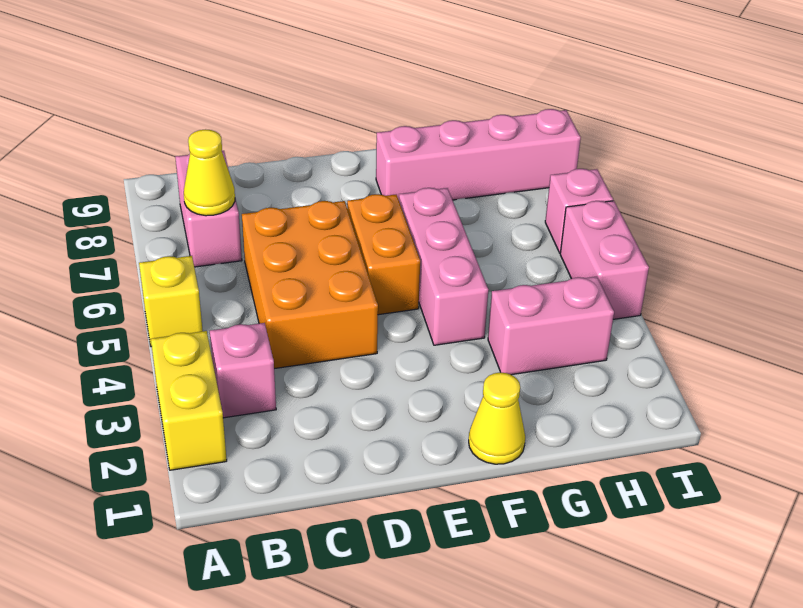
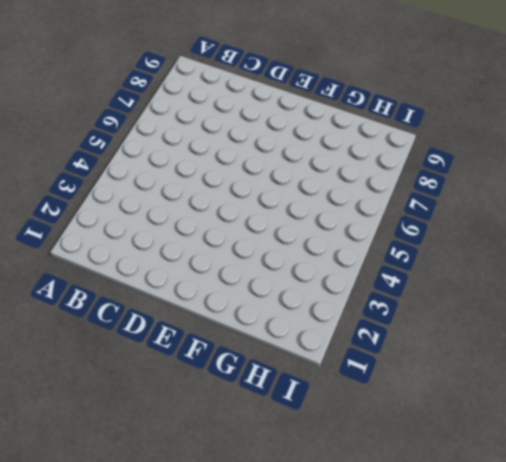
none -> yellow brick A2:A3 level 1
none -> yellow brick A5 level 1
none -> pink brick B3 level 1

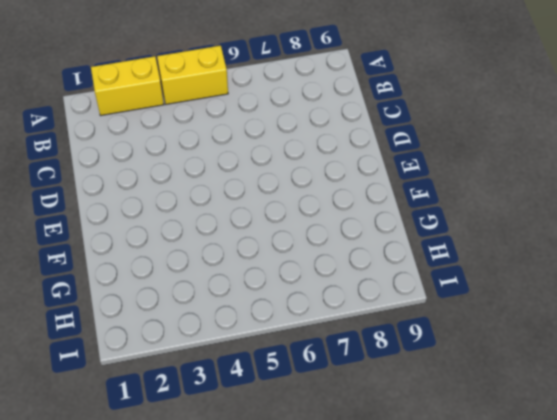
yellow brick A4:A5 level 1 -> yellow brick A5 level 1
none -> pink brick B3 level 1
none -> pink brick B7:B8 level 1
none -> orange brick C4:D6 level 1

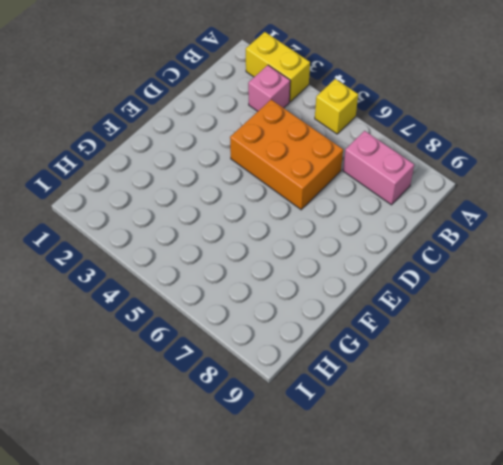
none -> orange brick E5:E6 level 1
none -> yellow cone F1 level 1
none -> pink brick F4:F6 level 1

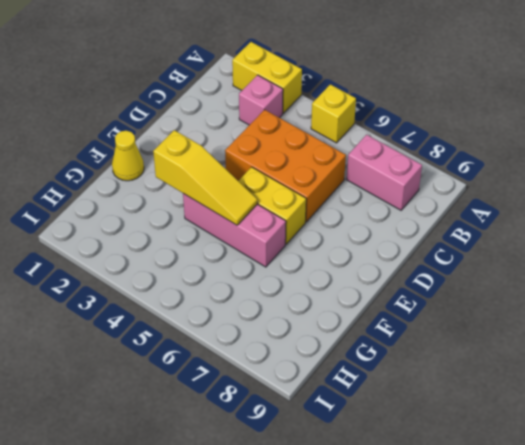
yellow brick E5:E6 level 1 -> orange brick E5:E6 level 1
yellow slope F3:F5 level 2 top 3 -> none
none -> pink brick F8:I8 level 1
none -> pink brick G3:H3 level 1
none -> pink brick I4:I5 level 1

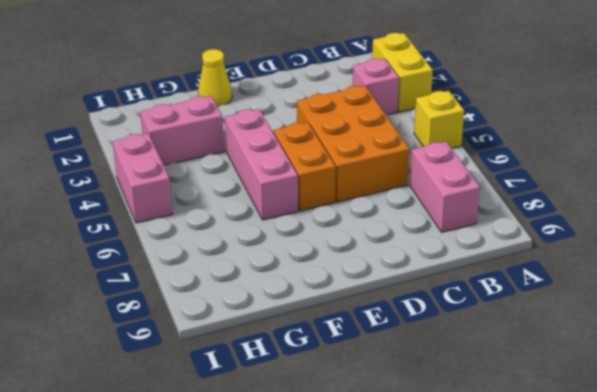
none -> pink brick F8:I8 level 1
none -> pink brick I6 level 1
none -> yellow cone B7 level 2

